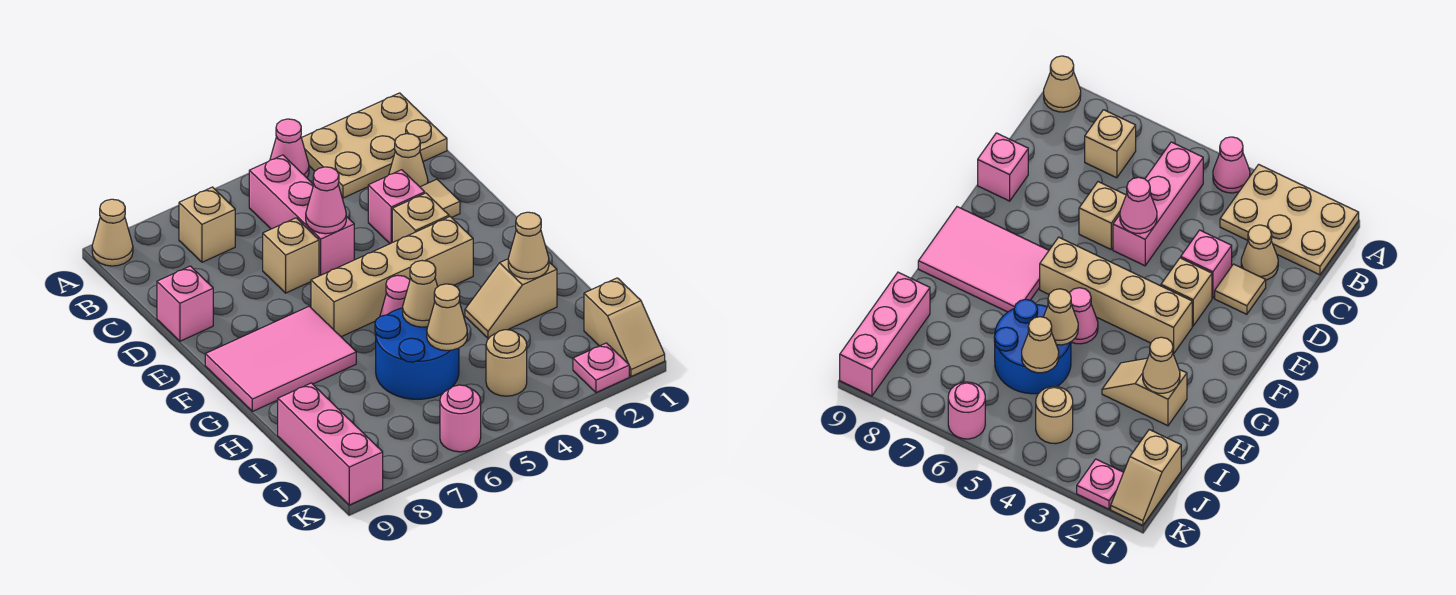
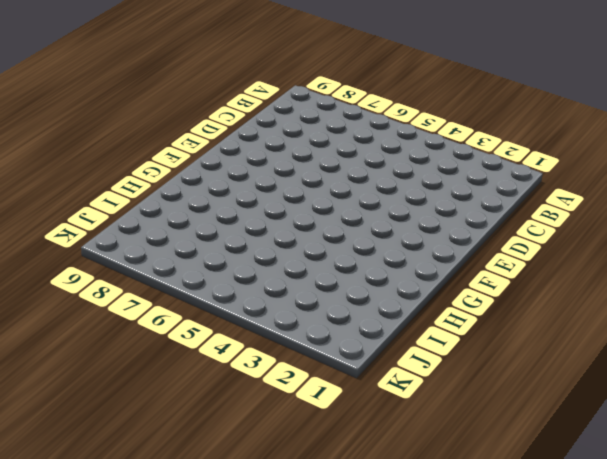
none -> tan plate A1:B3 level 1
none -> pink cone A4 level 1
none -> tan cone A9 level 1

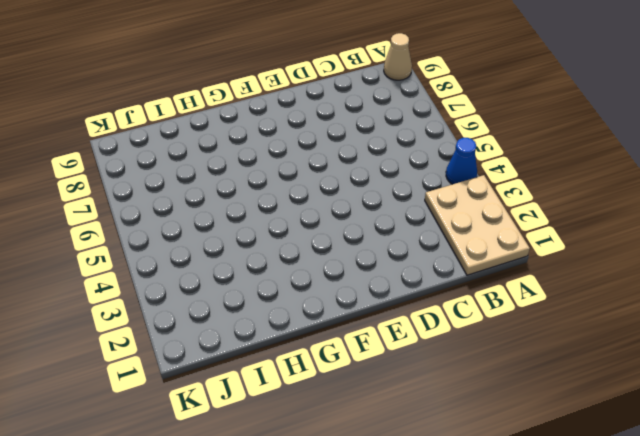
blue cone A4 level 1 -> pink cone A4 level 1
none -> pink brick B5:D5 level 1
none -> tan brick B7 level 1
none -> tan cone C2 level 1

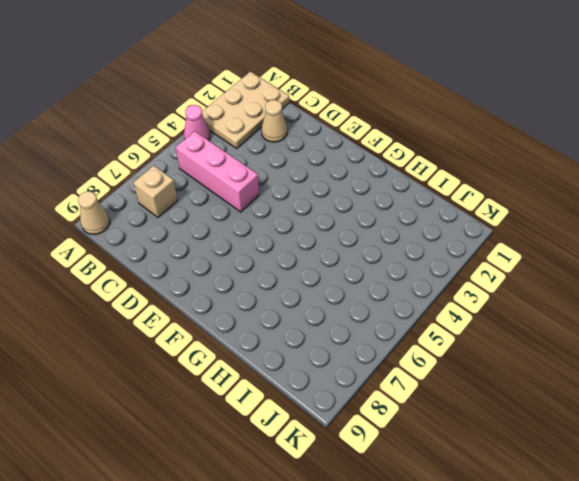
none -> tan tile D2 level 1
none -> pink brick D3 level 1
none -> tan brick D6 level 1

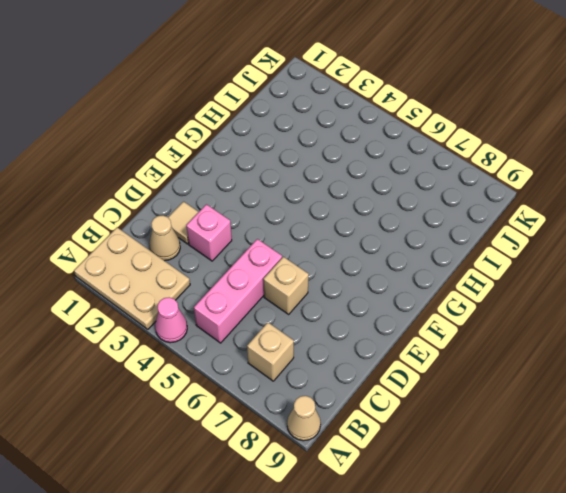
none -> pink brick D9 level 1
none -> tan brick E3 level 1
none -> tan brick F3:F6 level 1

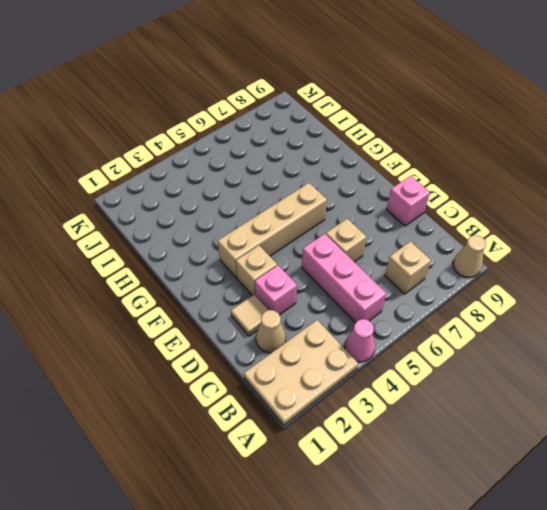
none -> pink tile F7:G9 level 1
none -> pink cone G5 level 1
none -> tan slope H2:H3 level 1 top 2

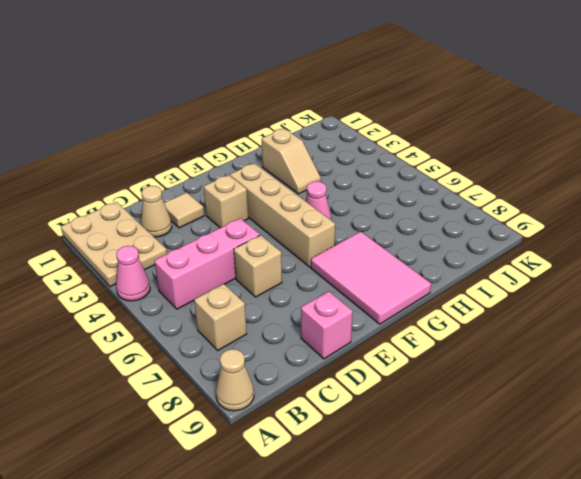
none -> pink brick D3 level 1
none -> blue round brick H5:I6 level 1
none -> pink brick I9:K9 level 1

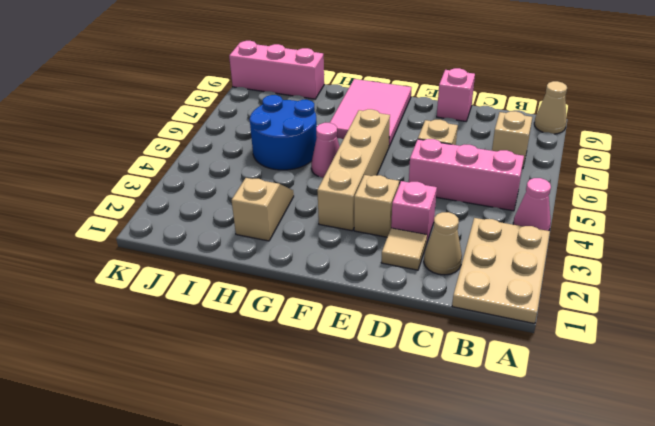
none -> tan slope J1:K1 level 1 top J
none -> tan round brick J4 level 1
none -> pink plate K2 level 1

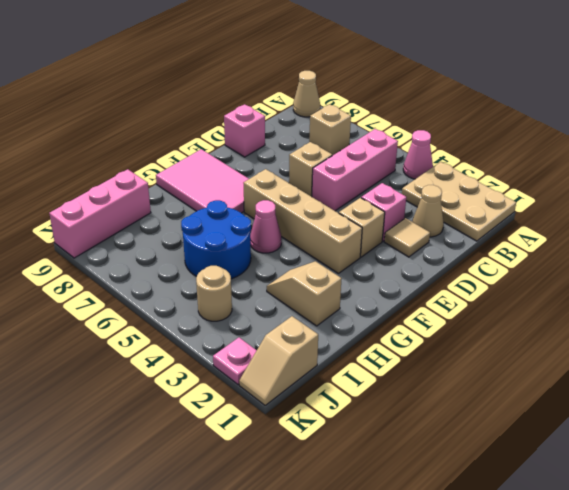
none -> pink round brick K6 level 1
none -> pink cone D5 level 2
none -> tan cone H2 level 2

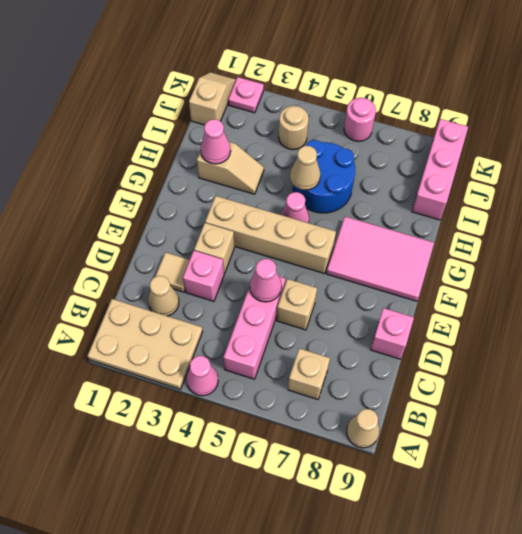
pink cone H2 level 2 -> tan cone H2 level 2
none -> tan cone I5 level 2

